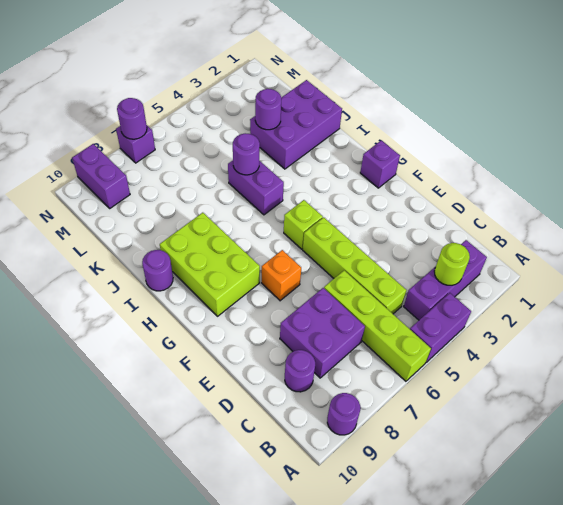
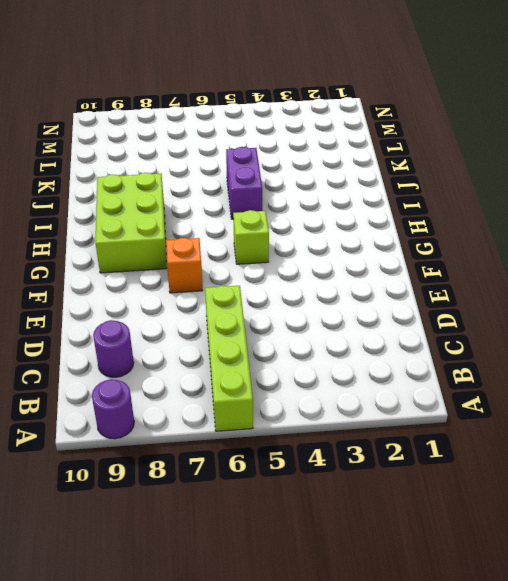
none -> purple brick A4:A5 level 1
none -> purple brick B2:B4 level 1
none -> lime brick C5:F5 level 1

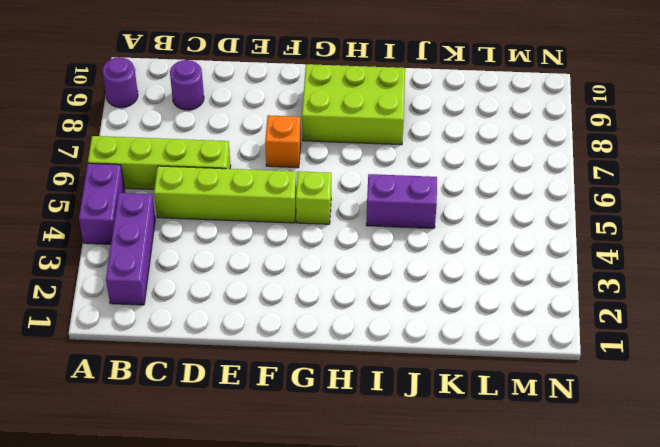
none -> purple brick C7:D8 level 1
none -> purple brick G1 level 1
none -> purple round brick I10 level 1

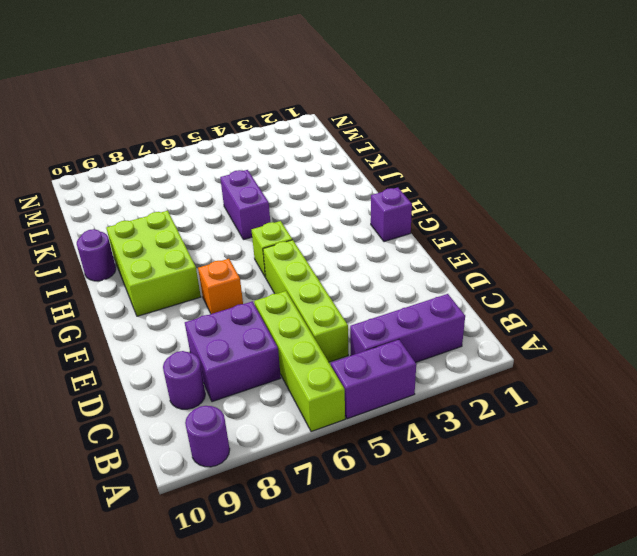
none -> purple brick J1:K3 level 1
none -> purple brick M9:N9 level 1
none -> purple brick N7 level 1

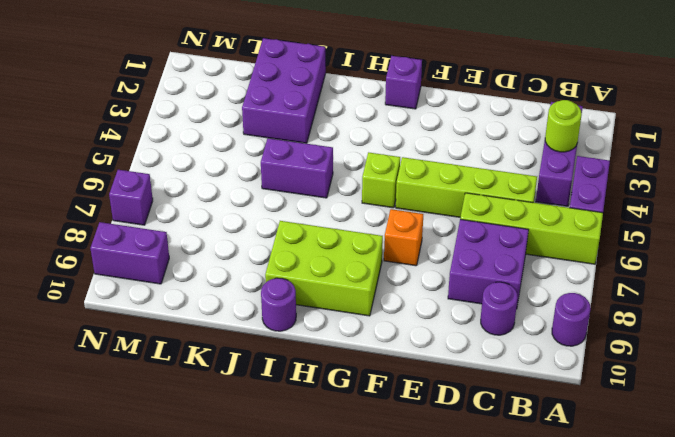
none -> purple round brick J5 level 2
none -> purple round brick K3 level 2
none -> purple round brick N7 level 2

